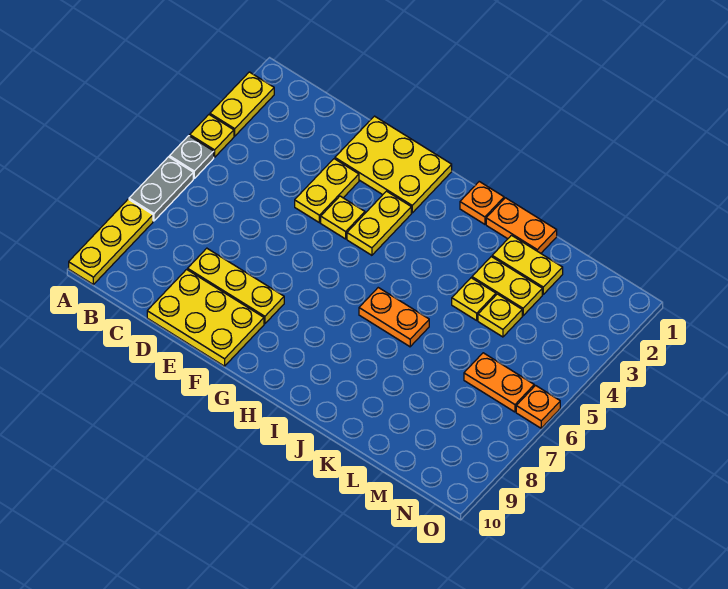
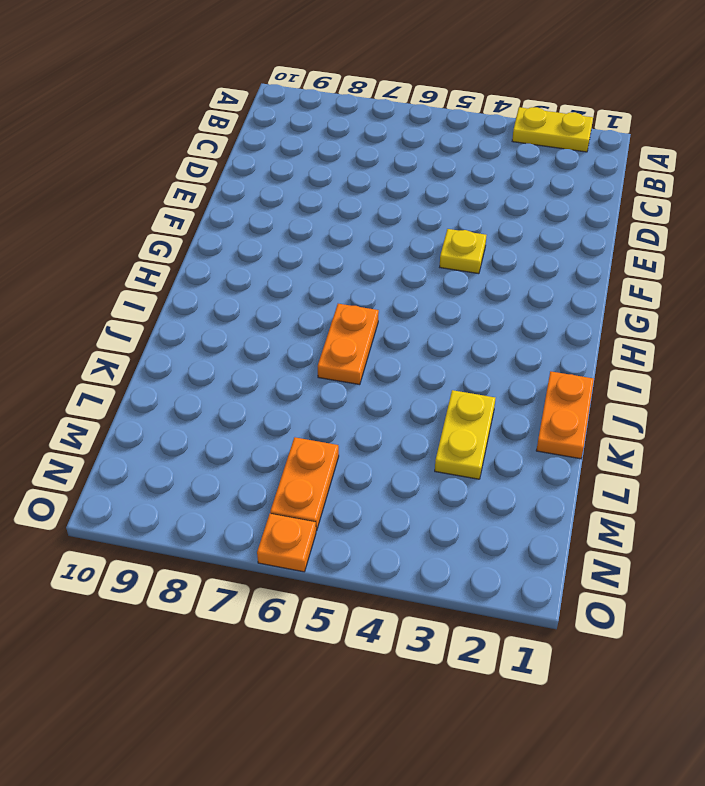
none -> yellow plate A4 level 1
none -> grey plate A5 level 1
none -> grey plate A6:A7 level 1

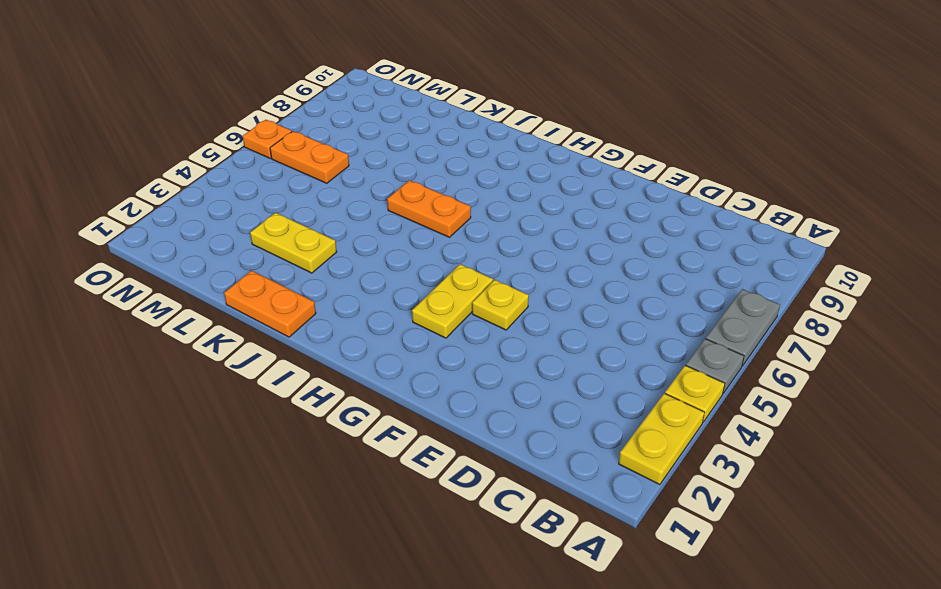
none -> yellow plate A8:A10 level 1
none -> yellow plate D8:F8 level 1
none -> yellow plate D9:F10 level 1

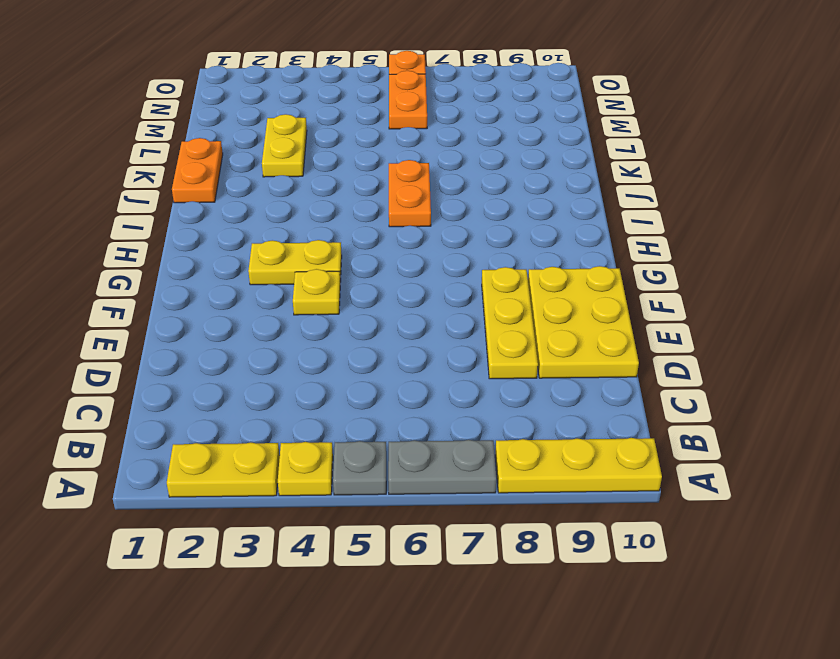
none -> yellow plate E1:G2 level 1
none -> yellow plate E3:E4 level 1
none -> orange plate I1 level 1

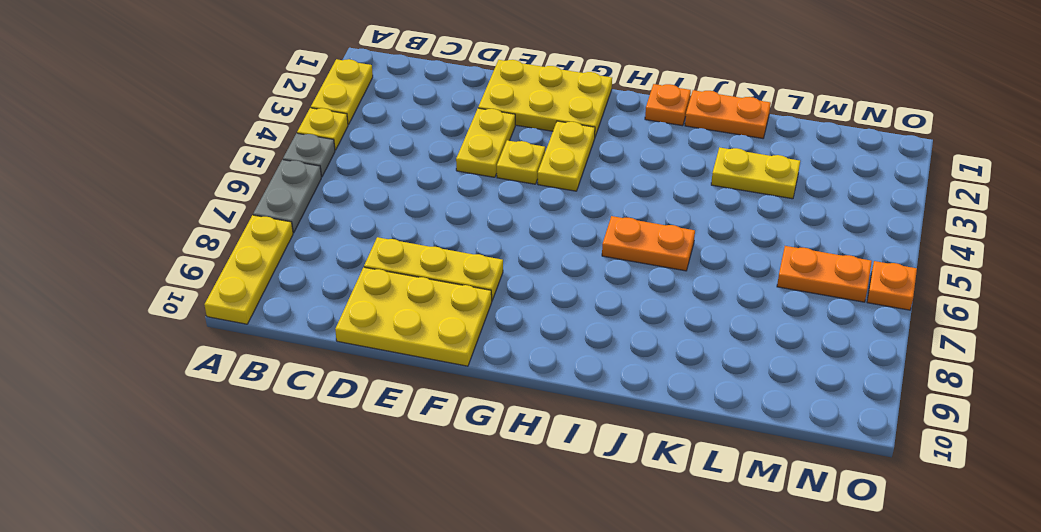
none -> yellow plate K2:L2 level 1
none -> yellow plate K4 level 1
none -> yellow plate L4 level 1

